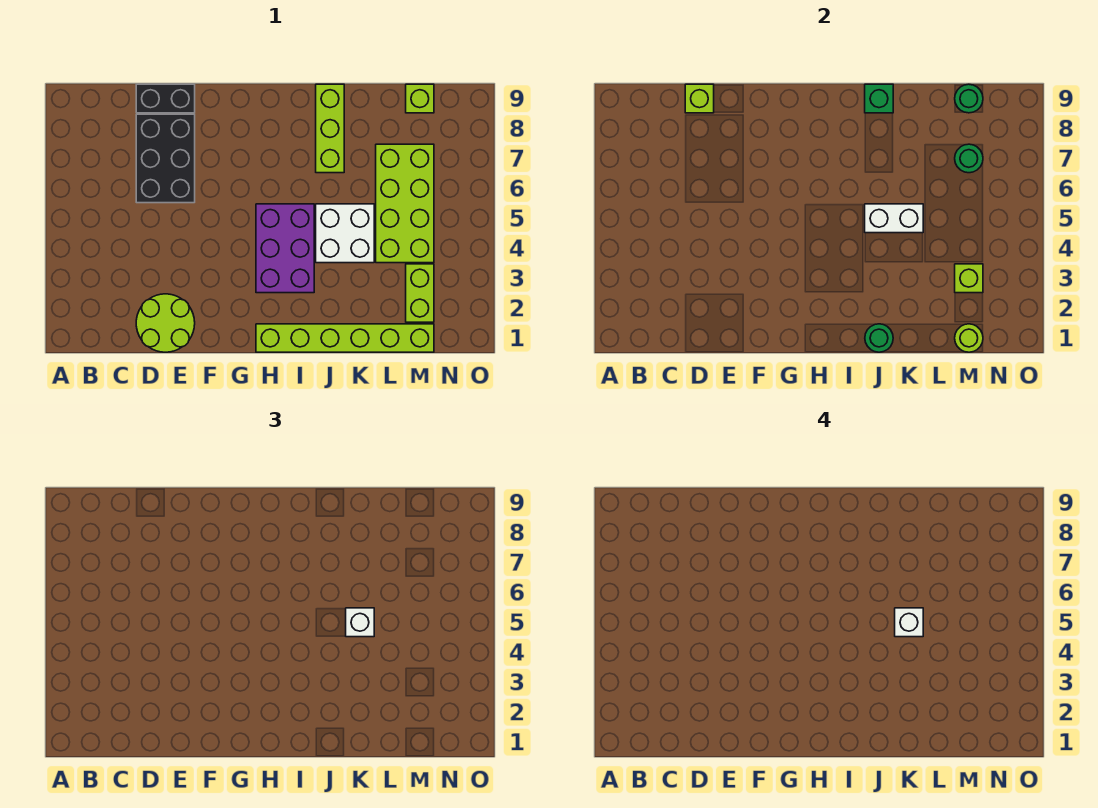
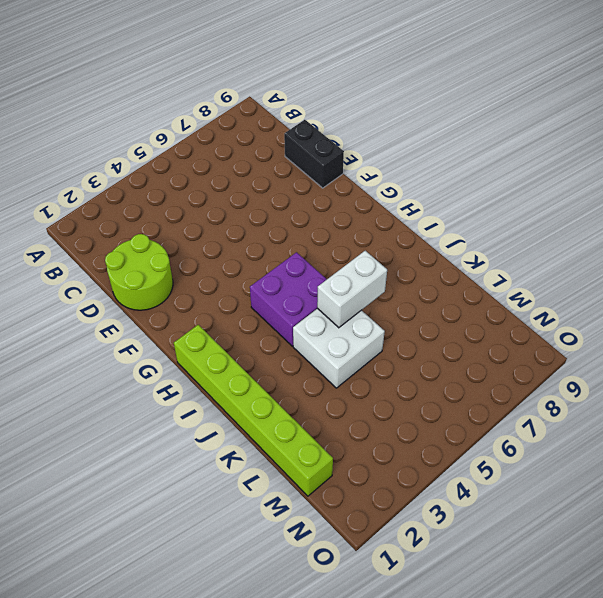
purple brick H4:I5 level 1 -> purple brick H3:I5 level 1
white brick J5:J6 level 2 -> white brick J5:K5 level 2
none -> black brick D6:E8 level 1
none -> lime brick J7:J9 level 1
none -> lime brick L4:M7 level 1

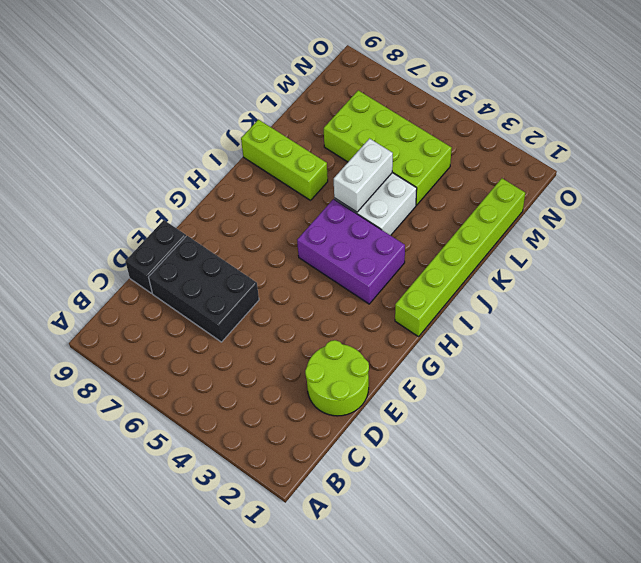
none -> lime brick M2:M3 level 1
none -> lime brick M9 level 1
none -> lime brick D9 level 2

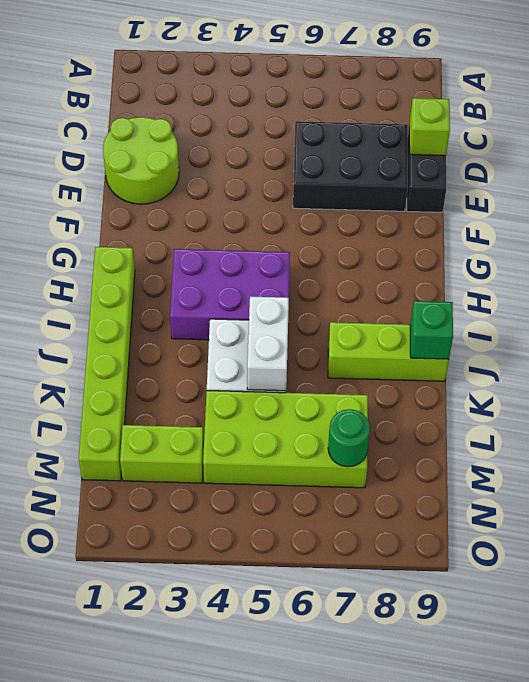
none -> lime brick M9 level 1
none -> green round brick J1 level 2
none -> lime round brick M1 level 2

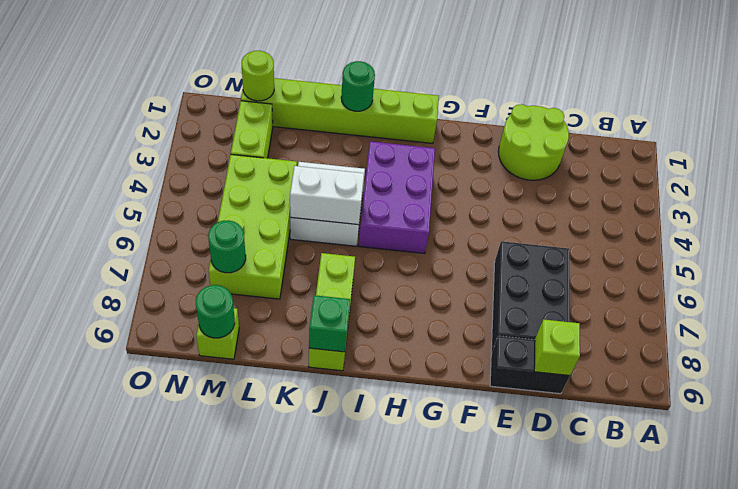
none -> lime brick M3 level 2
none -> white brick K5 level 3
none -> white brick K5 level 4

